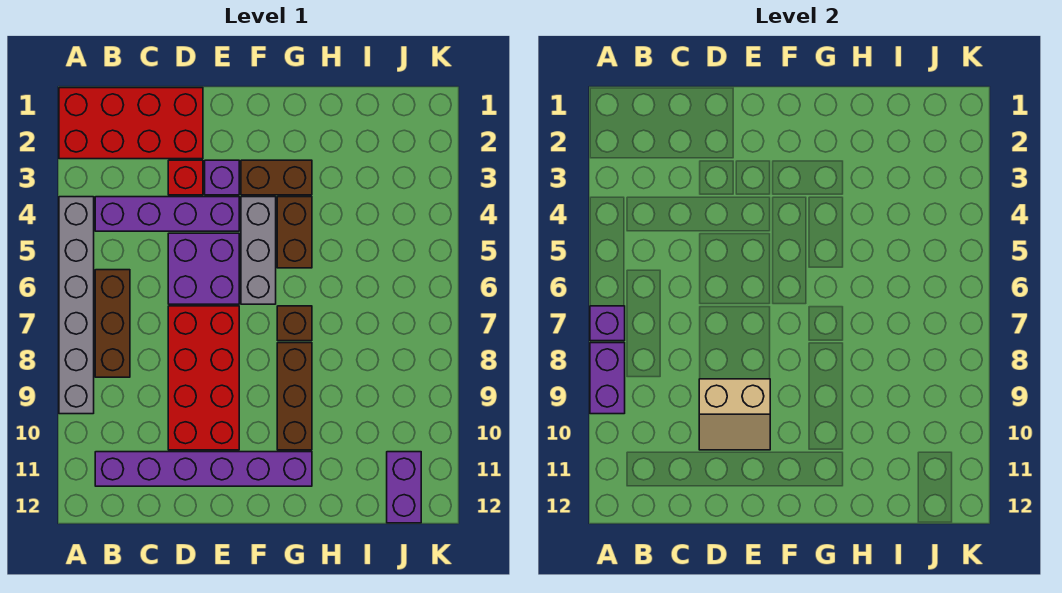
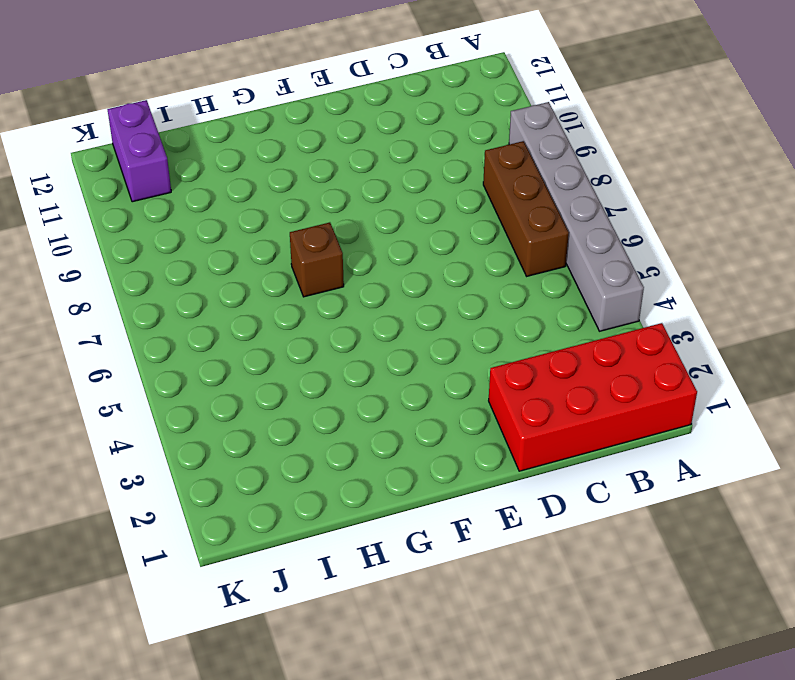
none -> purple brick B4:E4 level 1
none -> purple brick B11:G11 level 1
none -> red brick D3 level 1

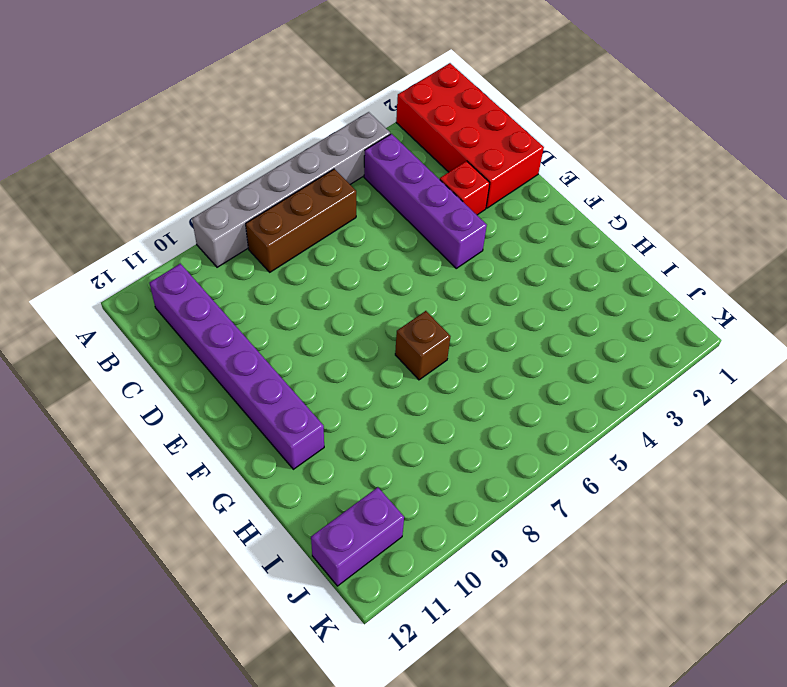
none -> purple brick D5:E6 level 1
none -> red brick D7:E10 level 1
none -> purple brick E3 level 1

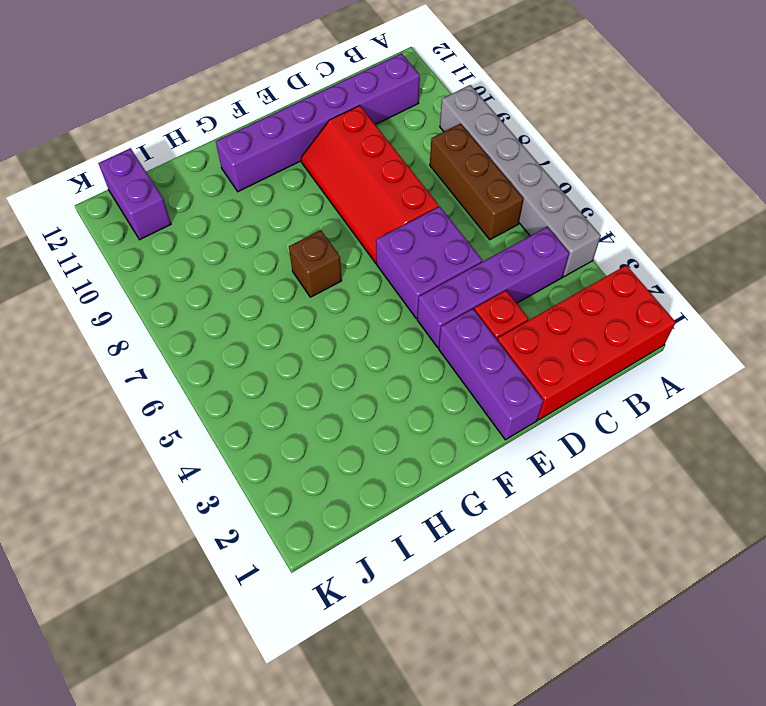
red slope D7:E10 level 1 top D -> red brick D7:E10 level 1
purple brick E1:E3 level 1 -> purple brick E3 level 1
none -> brown brick F3:G3 level 1
none -> grey brick F4:F6 level 1
none -> brown brick G4:G5 level 1

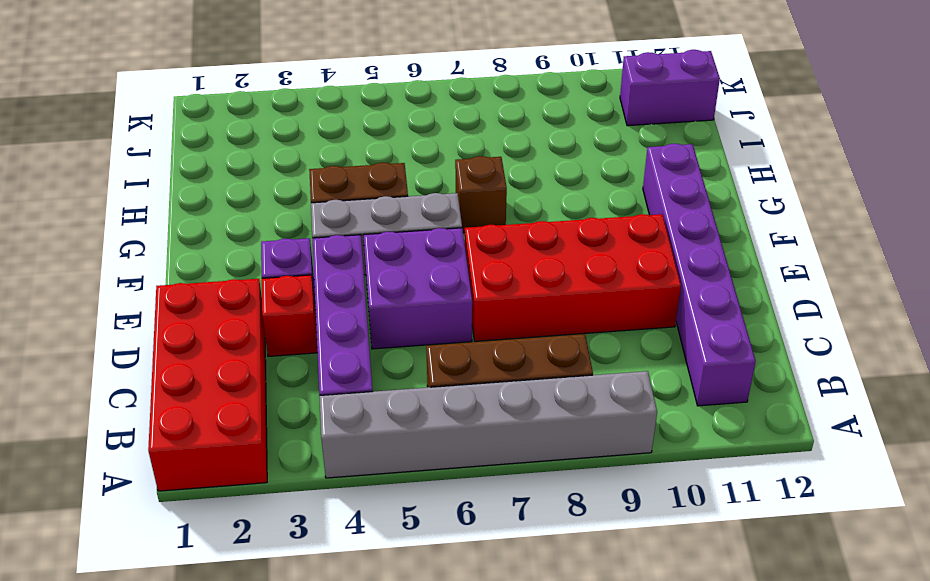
none -> brown brick F3:G3 level 1
none -> brown brick G8:G10 level 1
none -> purple brick A7 level 2

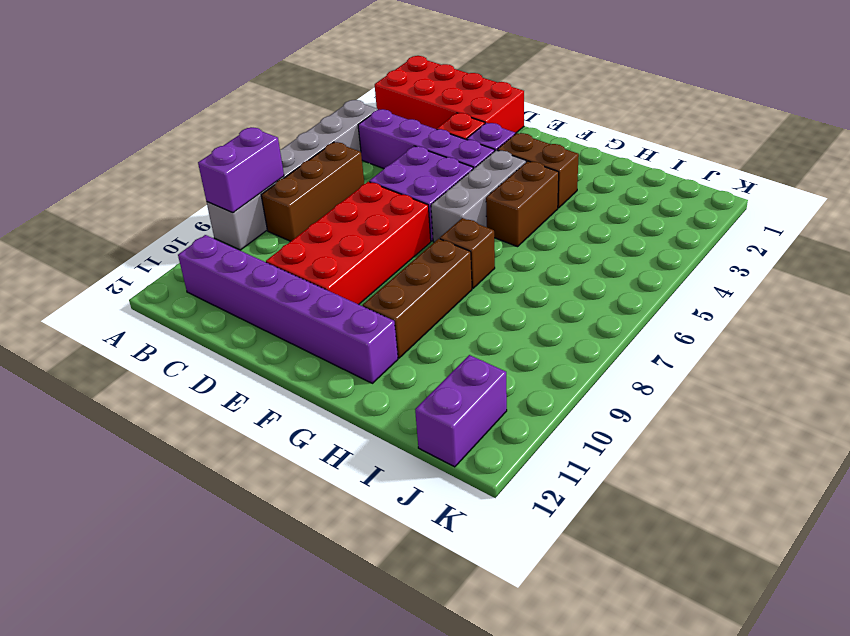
none -> purple brick A7 level 2
none -> tan slope D9:E10 level 2 top 9

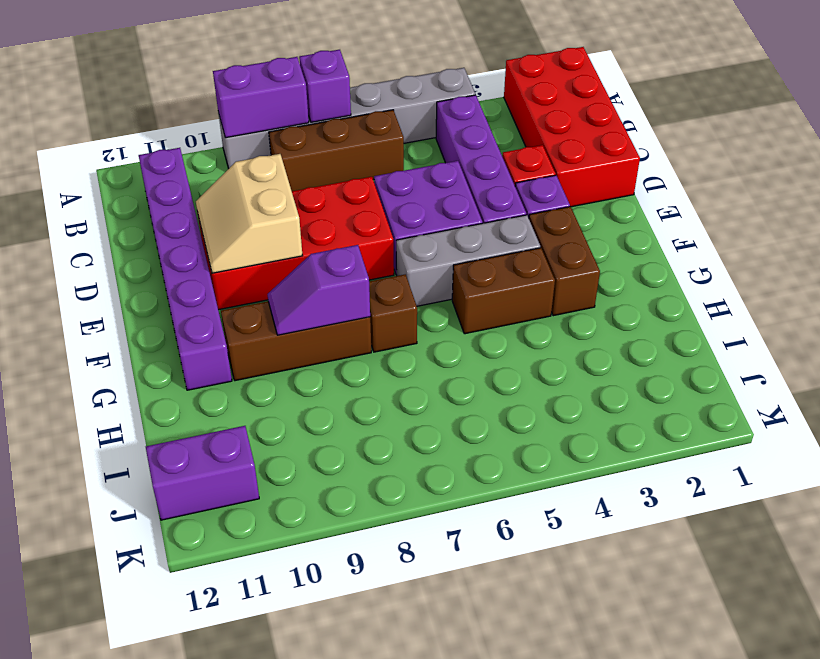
purple slope G8:G9 level 2 top 8 -> none

